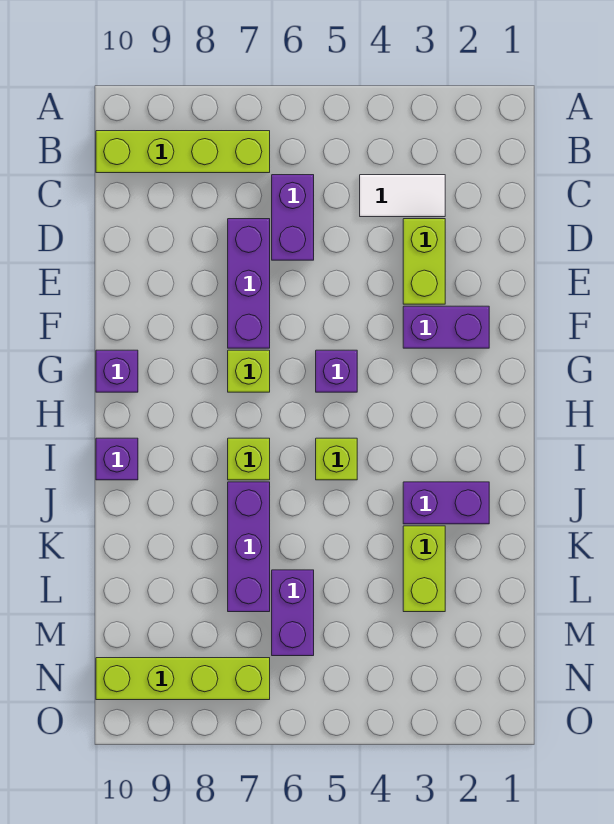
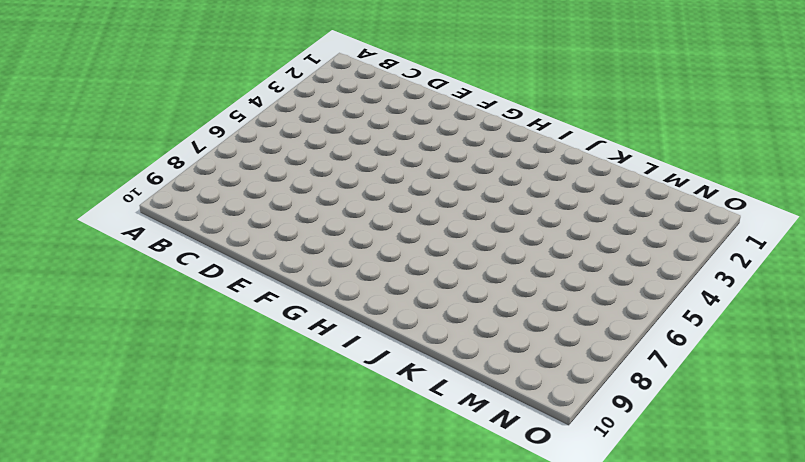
none -> lime brick B7:B10 level 1
none -> white tile C3:C4 level 1
none -> purple brick C6:D6 level 1

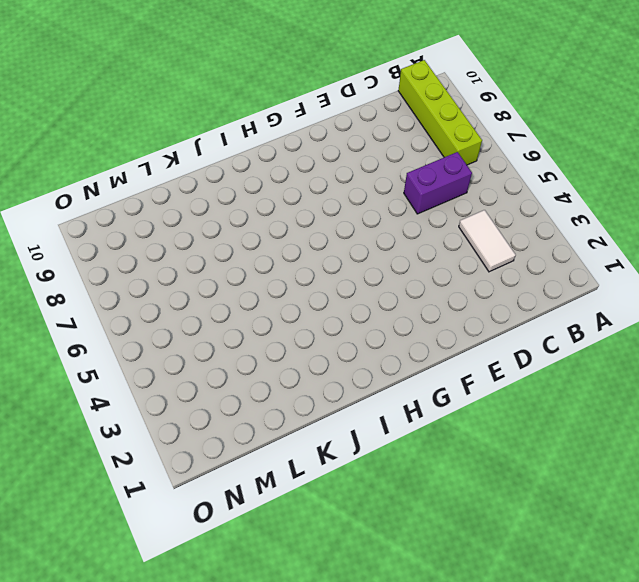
none -> lime brick D3:E3 level 1
none -> purple brick D7:F7 level 1
none -> purple brick F2:F3 level 1

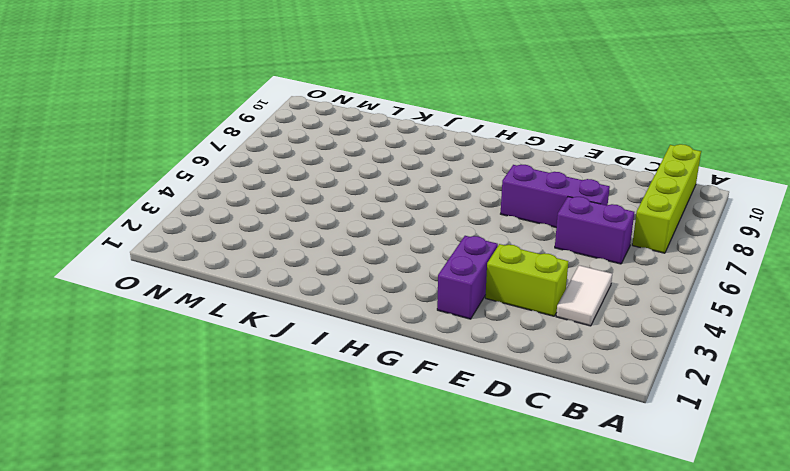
none -> purple brick G5 level 1
none -> lime brick G7 level 1
none -> purple brick G10 level 1

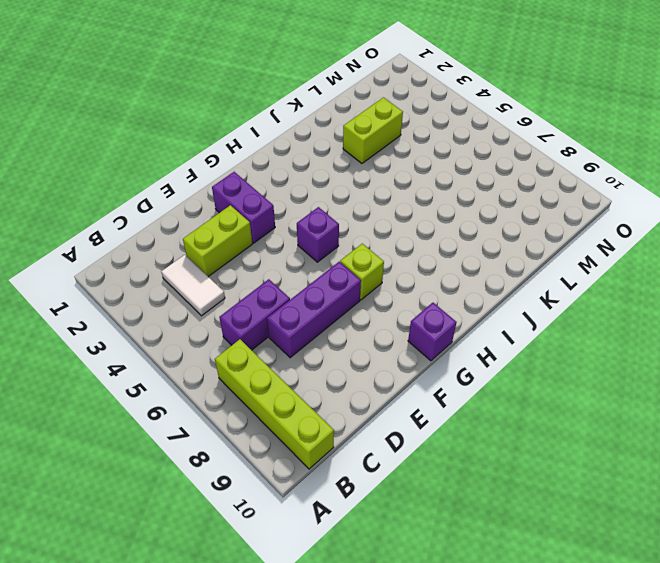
none -> lime brick I5 level 1
none -> lime brick I7 level 1
none -> purple brick I10 level 1

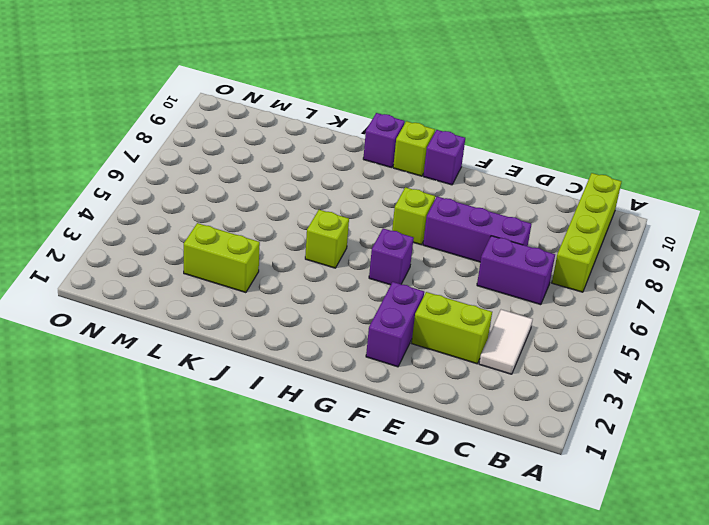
lime brick H10 level 1 -> lime brick I7 level 1
none -> purple brick J2:J3 level 1
none -> purple brick J7:L7 level 1
none -> purple brick L6:M6 level 1

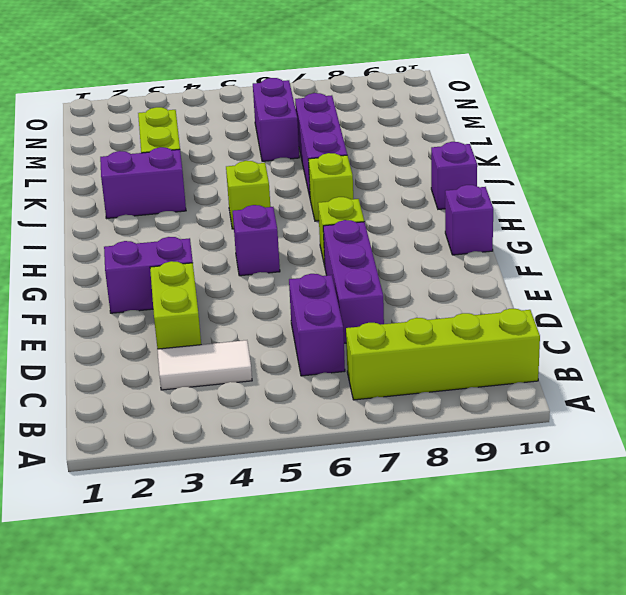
none -> lime brick N7:N10 level 1

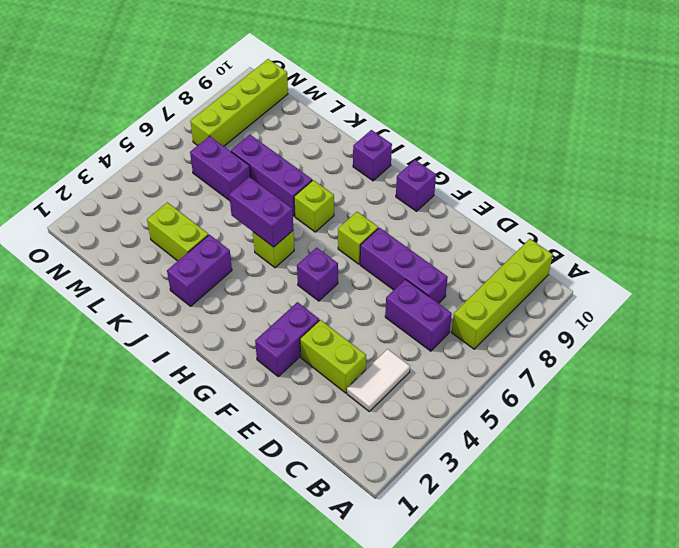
purple brick I5:J5 level 2 -> none

